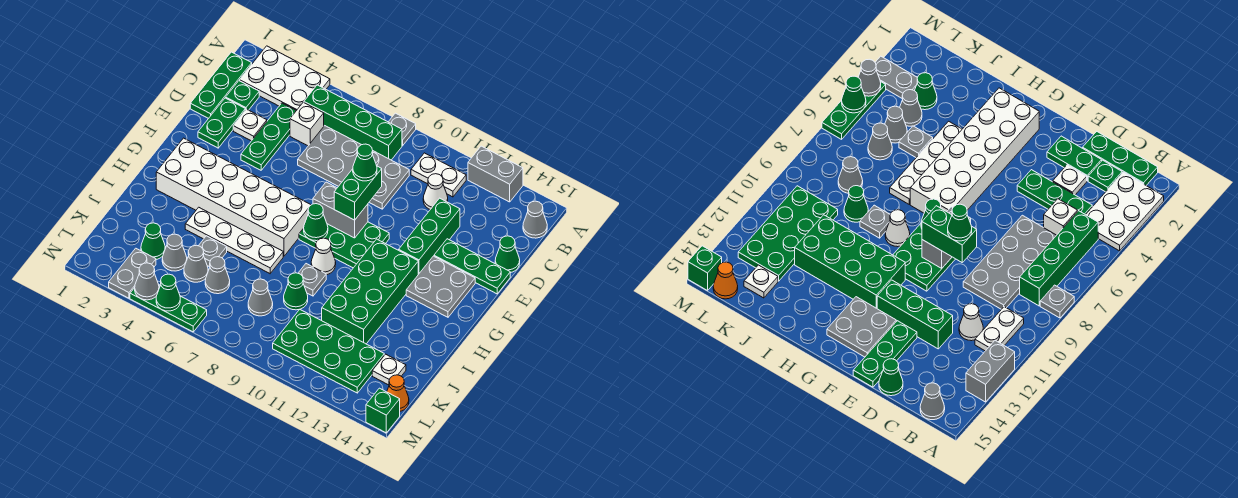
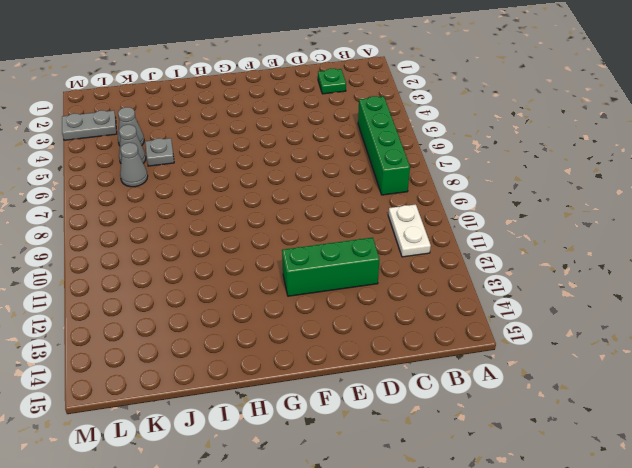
none -> white plate A2:B4 level 1
none -> grey plate A8 level 1
none -> grey brick A12:A13 level 1
none -> green plate B1:D1 level 1

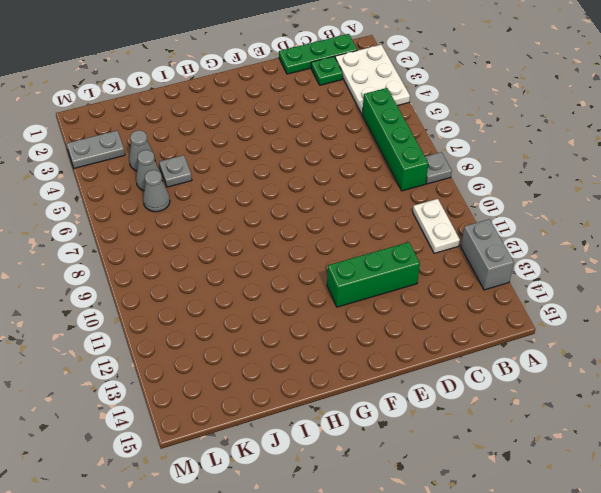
none -> grey cone B15 level 1
none -> green plate C4:E4 level 1
none -> white brick C5 level 1
none -> grey plate C6:D9 level 1

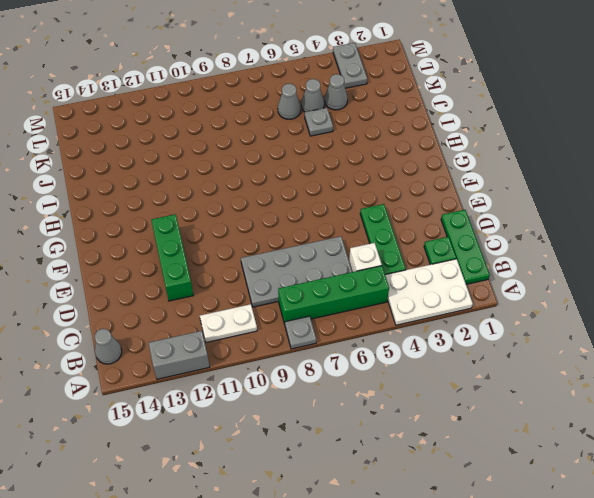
none -> white cone C11 level 1
none -> green plate D2:E2 level 1
none -> white plate D3 level 1
none -> green cone D15 level 1

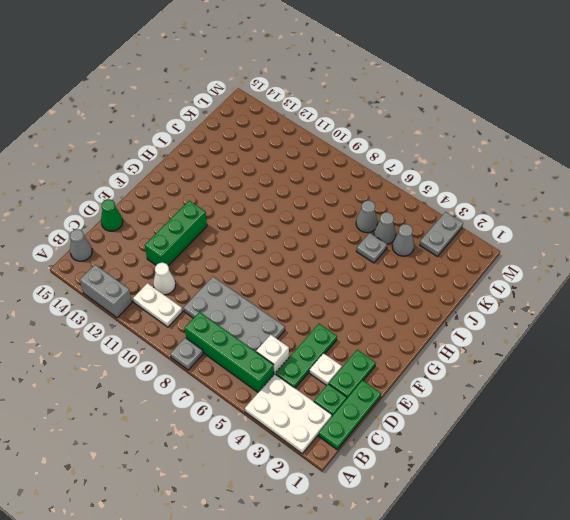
none -> green plate E13:E15 level 1
none -> green plate F8:G10 level 1
none -> grey plate F13:G14 level 1
none -> white brick G2:H7 level 1

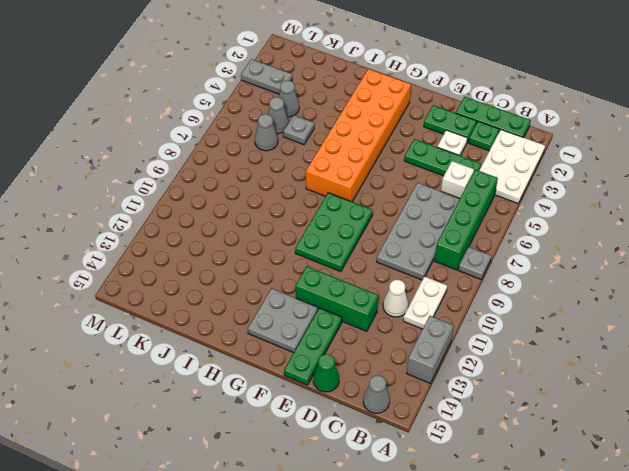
orange brick G2:H7 level 1 -> white brick G2:H7 level 1
none -> green brick G11:J12 level 1
none -> white cone H9 level 1
none -> white plate I4:I7 level 1
none -> grey plate I9 level 1

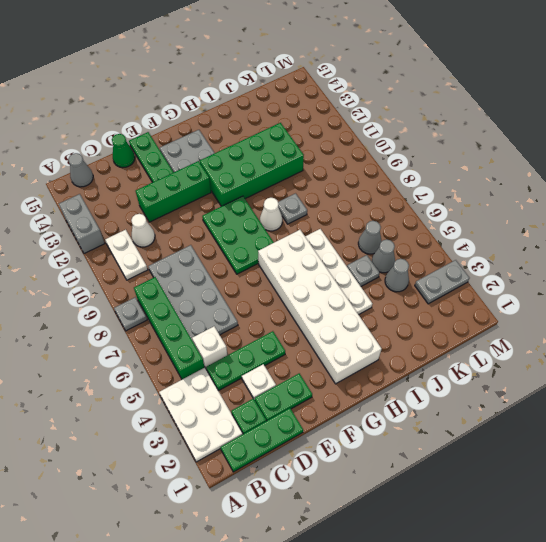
none -> green cone J9 level 1
none -> green cone K3 level 1
none -> grey cone K8 level 1
none -> green plate K10:L13 level 1

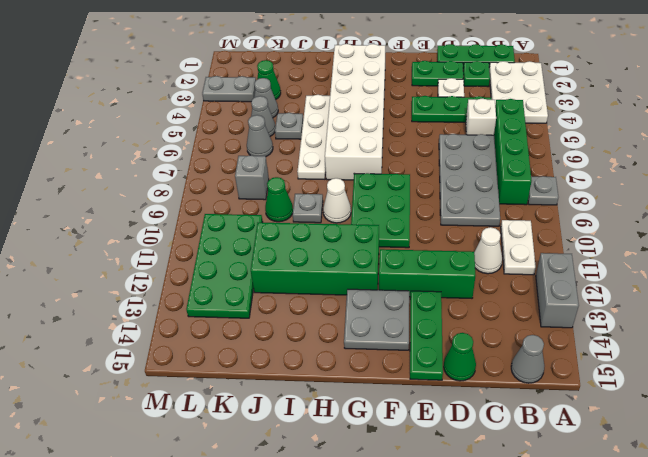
grey brick K8 level 1 -> grey cone K8 level 1
none -> white plate K14 level 1
none -> orange cone L15 level 1
none -> green plate M4:M6 level 1
none -> green brick M15 level 1

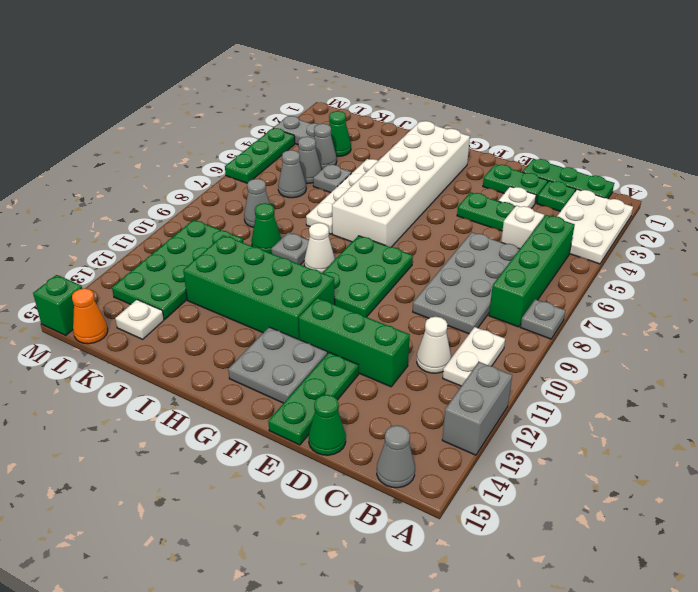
none -> grey brick F8:F9 level 2
none -> green cone G8 level 2
none -> grey cone M4 level 2
none -> green cone M5 level 2

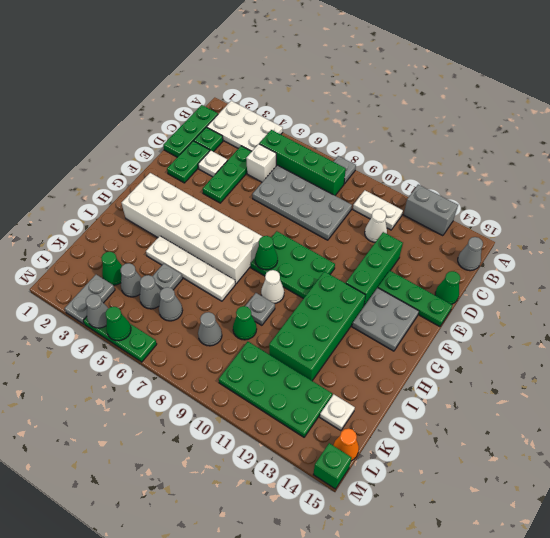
none -> grey brick F8:F9 level 2
none -> green brick E9:F9 level 3
none -> green cone E9 level 4

